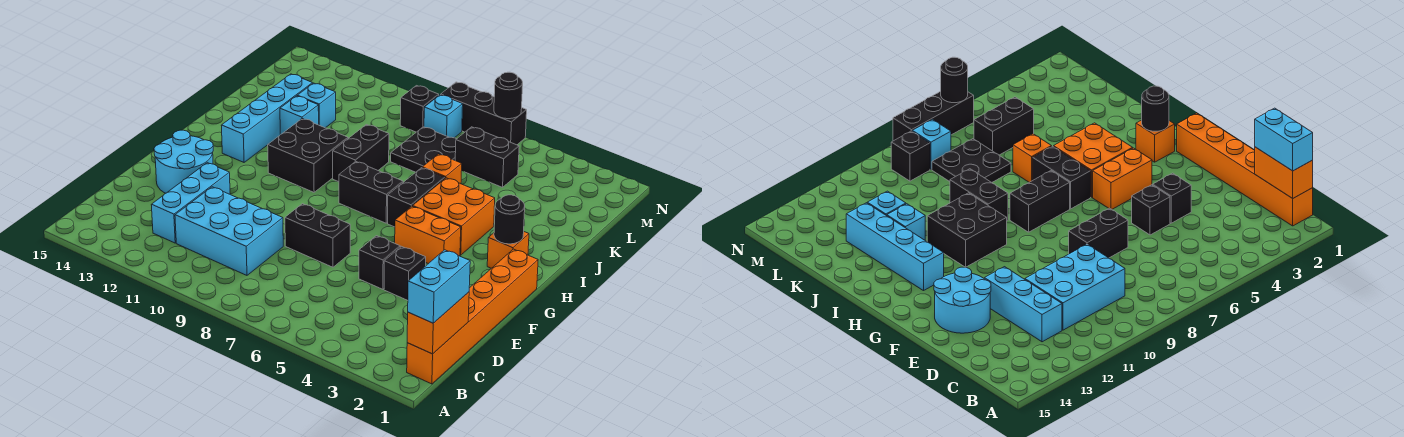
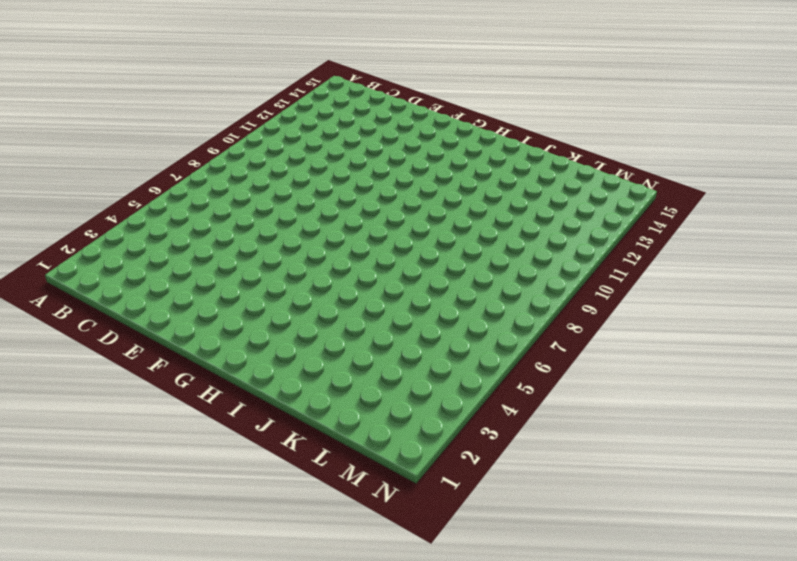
none -> orange brick B1:G1 level 1
none -> cyan brick C9:D11 level 1
none -> cyan brick C12:E12 level 1

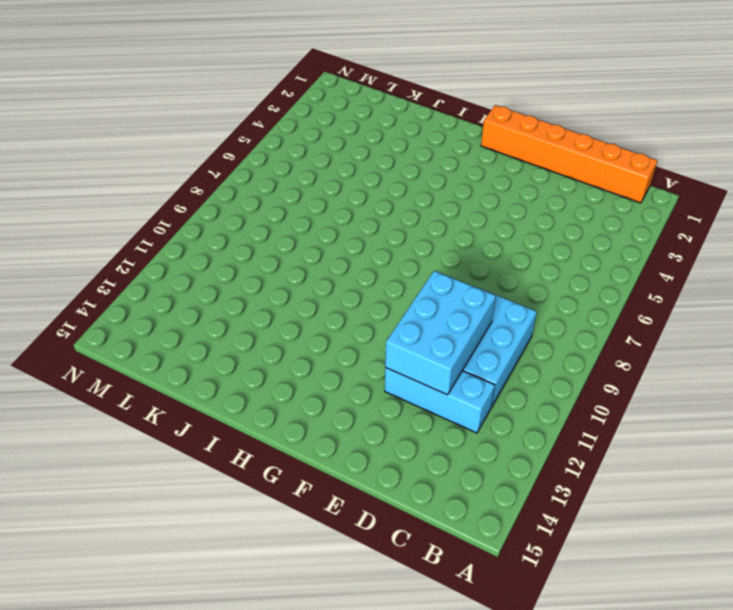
cyan brick D10:E12 level 2 -> none
none -> black brick E4 level 1
none -> black brick E5 level 1
none -> black brick E7:E8 level 1

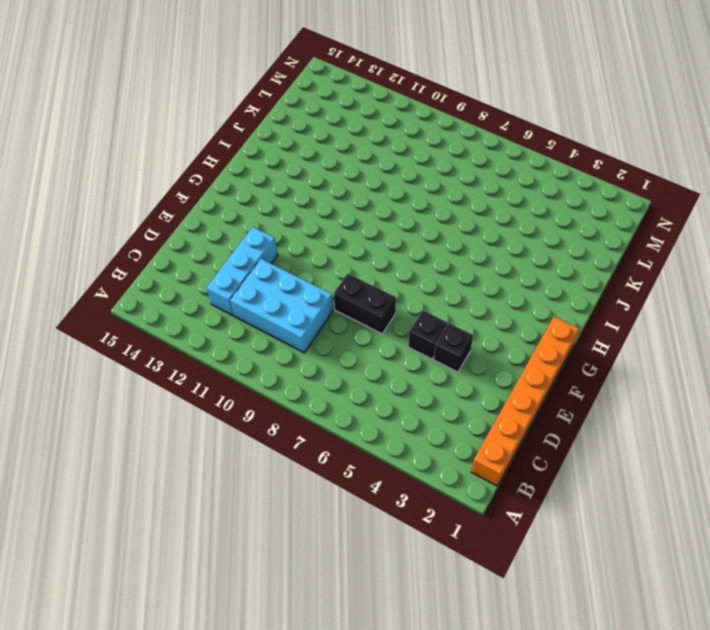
none -> cyan round brick E13:F14 level 1
none -> orange brick G4:G5 level 1
none -> orange brick H2 level 1

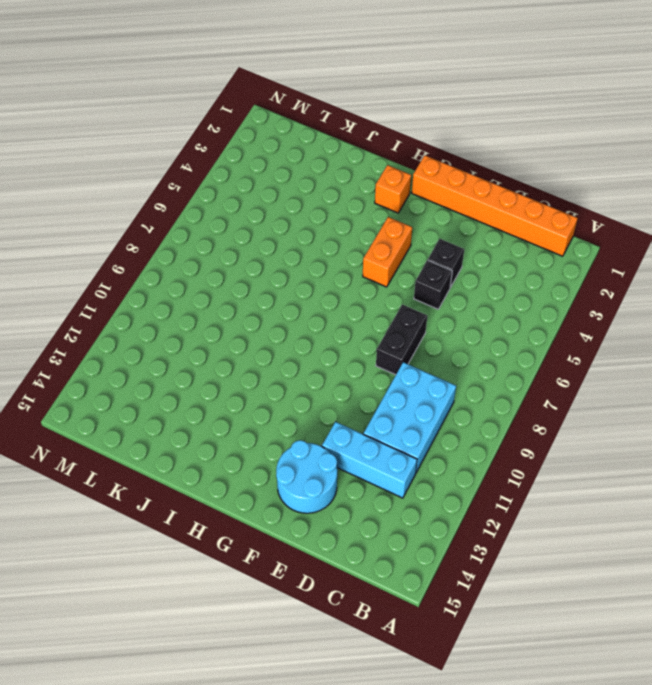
none -> orange brick H4:I5 level 1
none -> black brick H6:I6 level 1
none -> black brick H7:H8 level 1

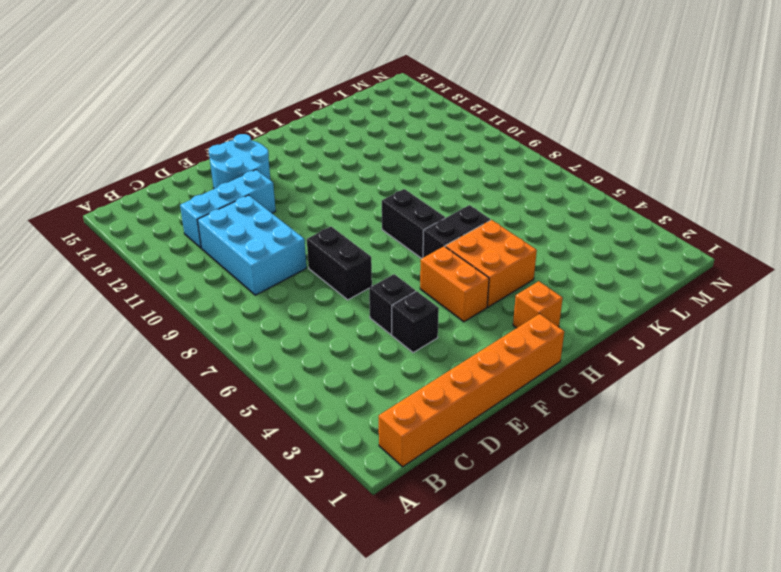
none -> black brick H10:I11 level 1
none -> cyan brick H13:K13 level 1
none -> black brick I9:J9 level 1

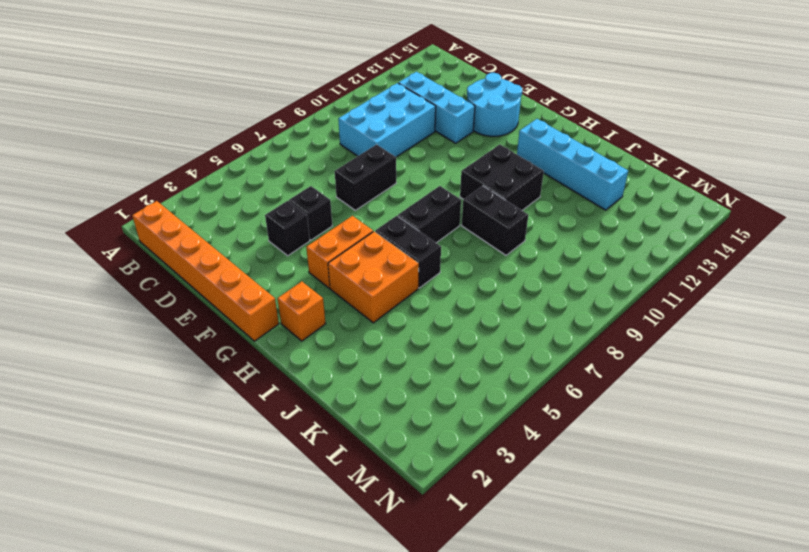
none -> orange brick J6 level 1
none -> cyan brick J12 level 1
none -> black plate K7:L8 level 1

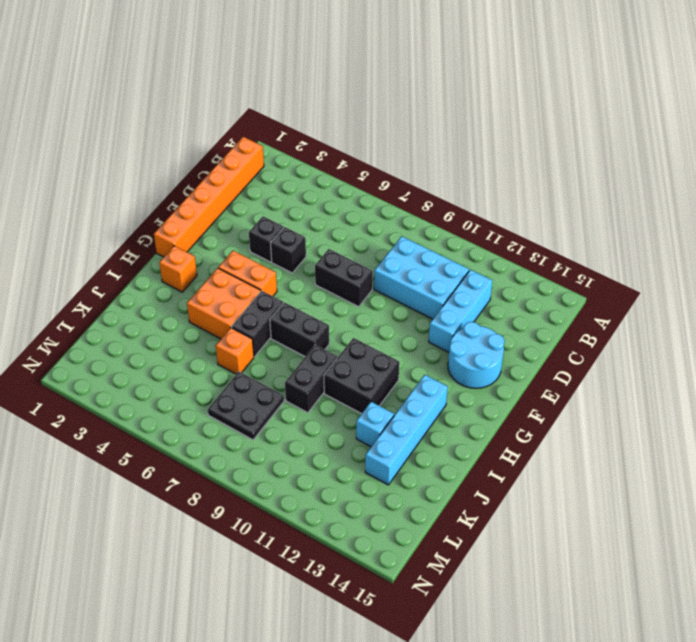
none -> cyan brick K12 level 1
none -> black brick L5:L6 level 1
none -> cyan brick M8 level 1

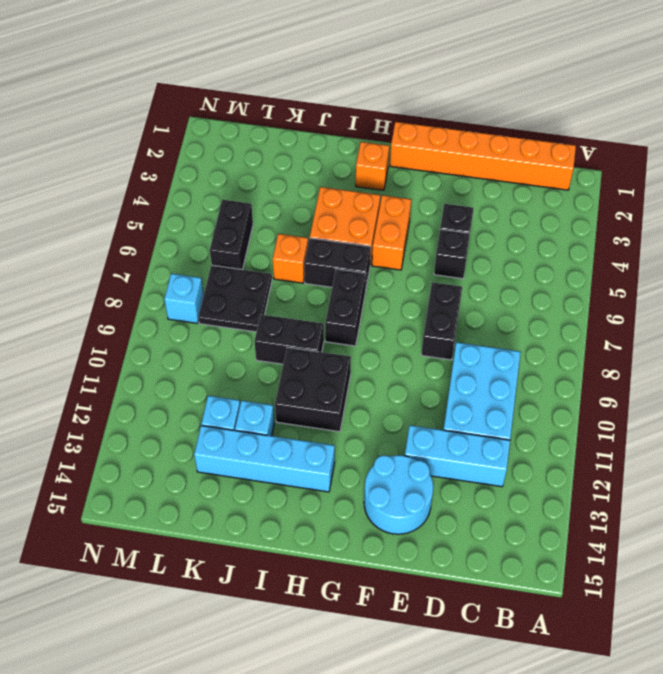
none -> black brick M9 level 1
none -> black brick N6:N8 level 1
none -> orange brick B1:C1 level 2

